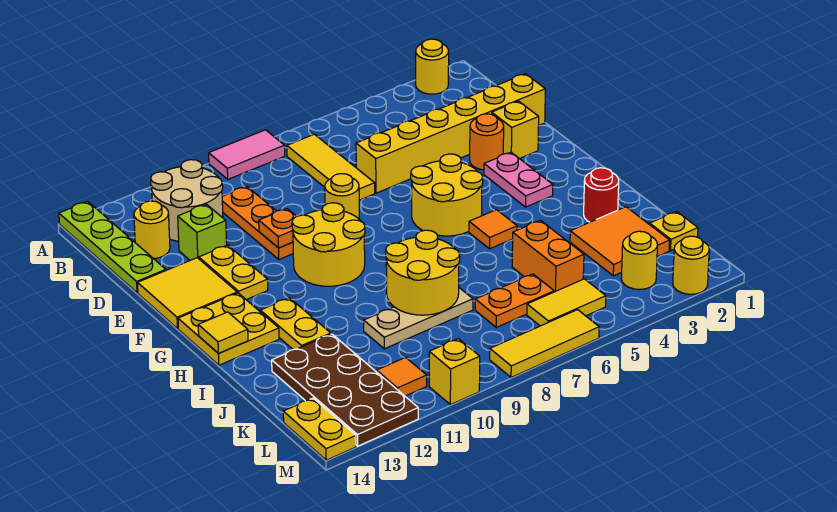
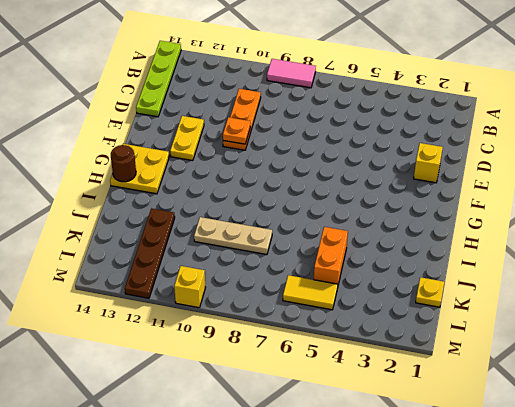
brown round brick H14 level 2 -> yellow tile H14 level 2
brown plate J12:M12 level 1 -> brown plate J12:M13 level 1
none -> yellow round brick A2 level 1
none -> yellow tile B7:D7 level 1
none -> tan round brick B11:C12 level 1
none -> yellow round brick C13 level 1

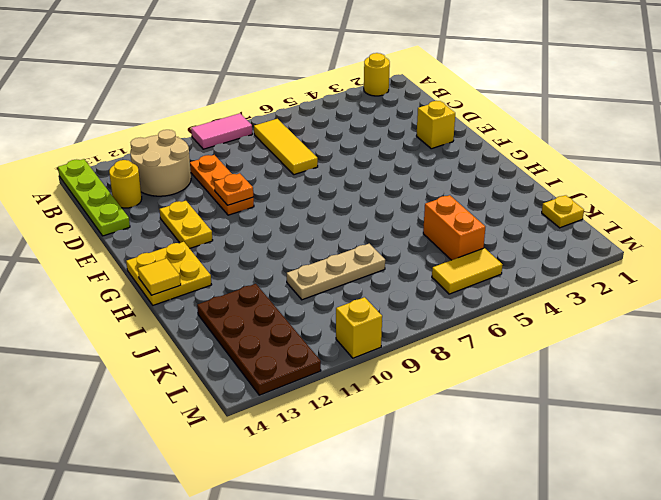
none -> yellow brick D1:D6 level 1
none -> lime brick D12 level 1
none -> orange round brick E3 level 1
none -> yellow round brick E8 level 1

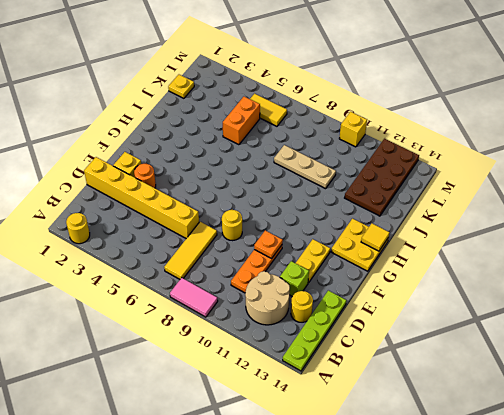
none -> yellow tile E13:F14 level 1
none -> pink plate F3:G3 level 1
none -> yellow round brick F5:G6 level 1
none -> yellow round brick F9:G10 level 1

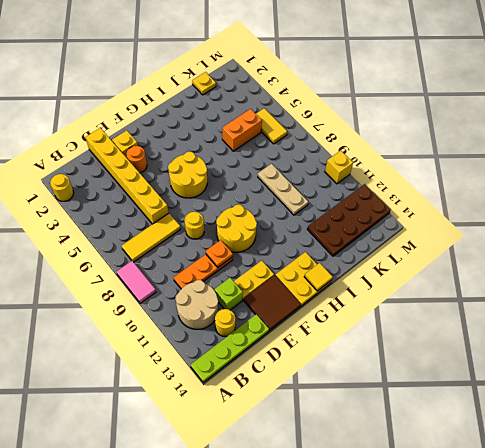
brown tile E13:F14 level 1 -> yellow tile E13:F14 level 1
none -> pink plate F3:G3 level 1
none -> orange tile H5 level 1
none -> yellow plate H12:I12 level 1
none -> red round brick I2 level 1

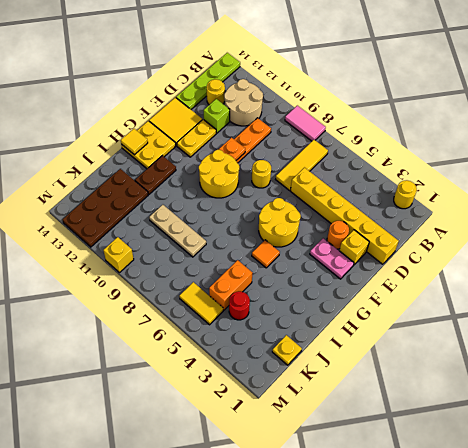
pink plate F2:F3 level 1 -> pink plate F3:G3 level 1
brown plate H12:I12 level 1 -> yellow plate H12:I12 level 1
red round brick K4 level 1 -> red round brick I2 level 1
none -> orange tile J2:K3 level 1
none -> orange plate K6:K7 level 1
none -> yellow round brick L3 level 1
none -> orange tile L11 level 1

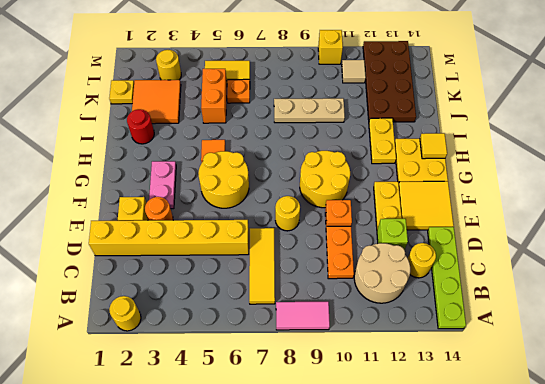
orange plate K6 level 1 -> orange plate K6:K7 level 1
tan tile L11 level 1 -> orange tile L11 level 1
none -> yellow plate L14:M14 level 1
none -> yellow round brick M2 level 1
none -> yellow tile M6:M8 level 1
none -> yellow round brick I8:J9 level 2

